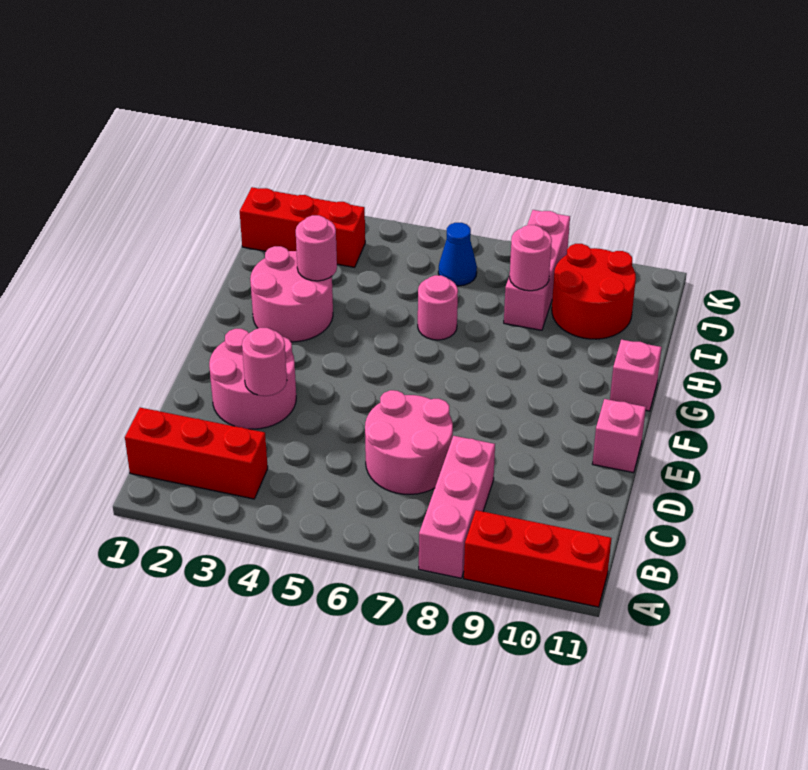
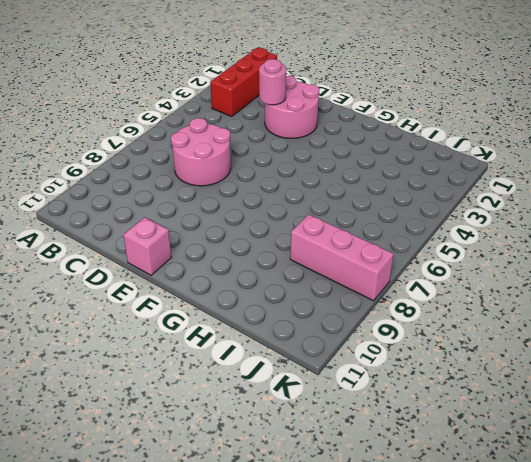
none -> pink brick A8:C8 level 1
none -> red brick A9:A11 level 1
none -> pink round brick G2:H3 level 1

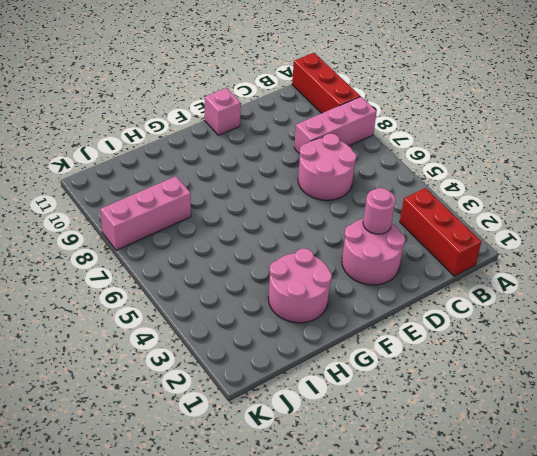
none -> pink brick G11 level 1
none -> pink round brick H6 level 1
none -> red round brick I9:J10 level 1

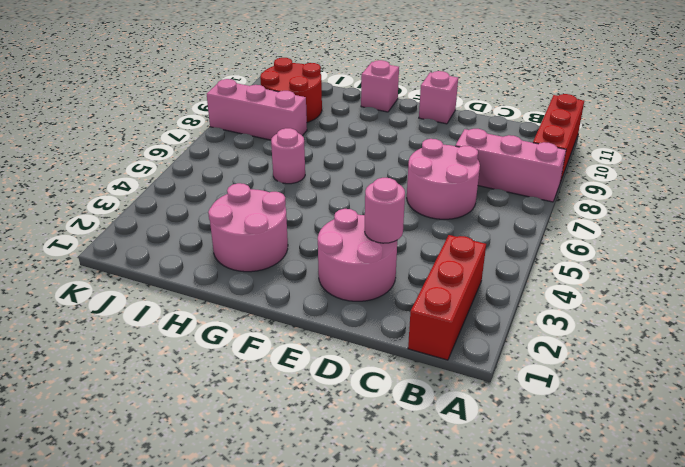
none -> red brick J1:J3 level 1
none -> blue cone J6 level 1
none -> pink round brick H3 level 2

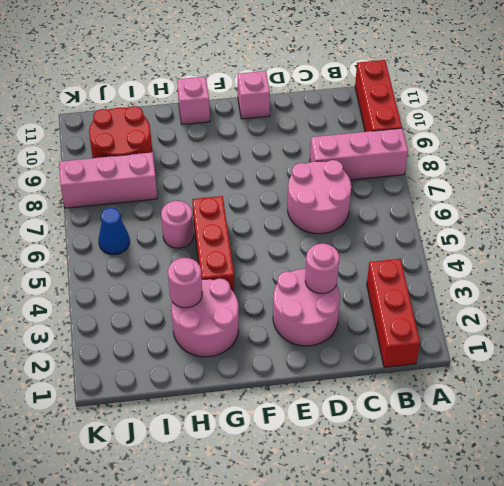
red brick G4:G6 level 1 -> red brick J1:J3 level 1
none -> pink round brick I8 level 2

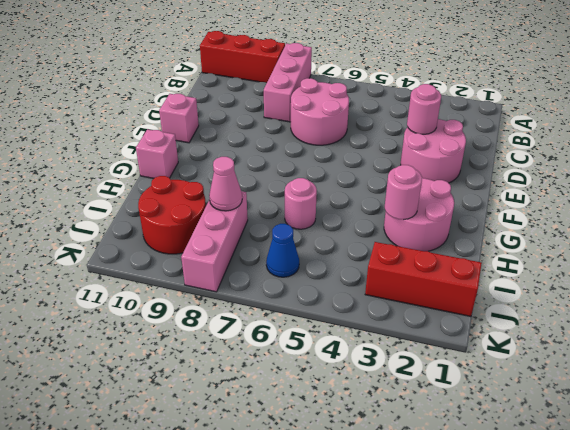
pink cone I8 level 2 -> pink round brick I8 level 2
none -> red brick B1:B3 level 1

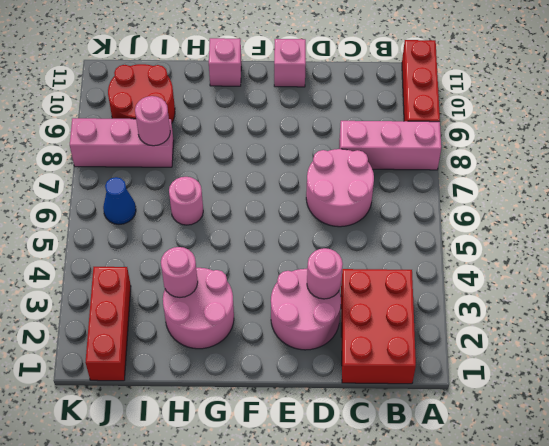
red brick B1:C3 level 1 -> red brick B1:B3 level 1

